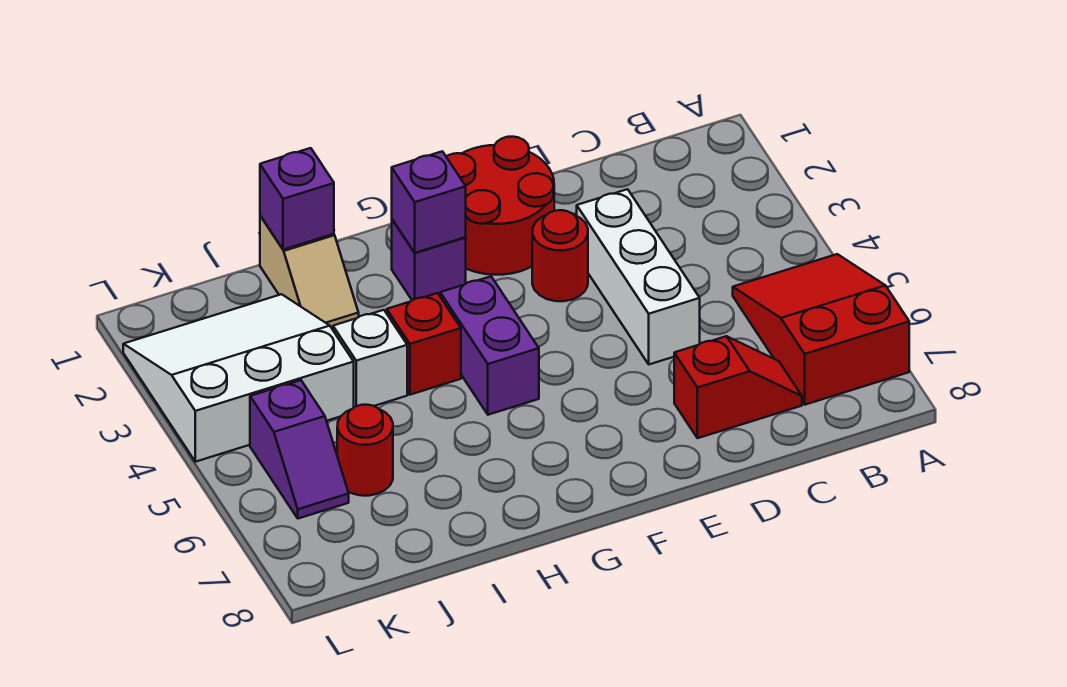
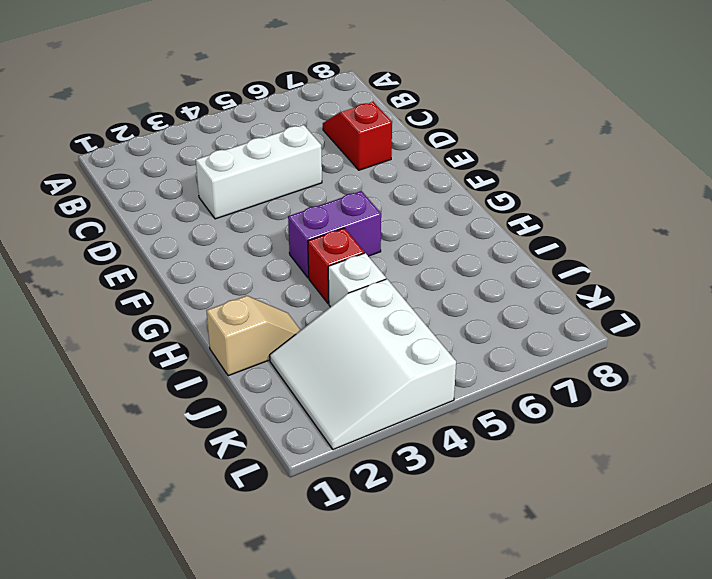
none -> red slope A5:B7 level 1 top 7
none -> red round brick E1:F2 level 1
none -> red round brick E3 level 1

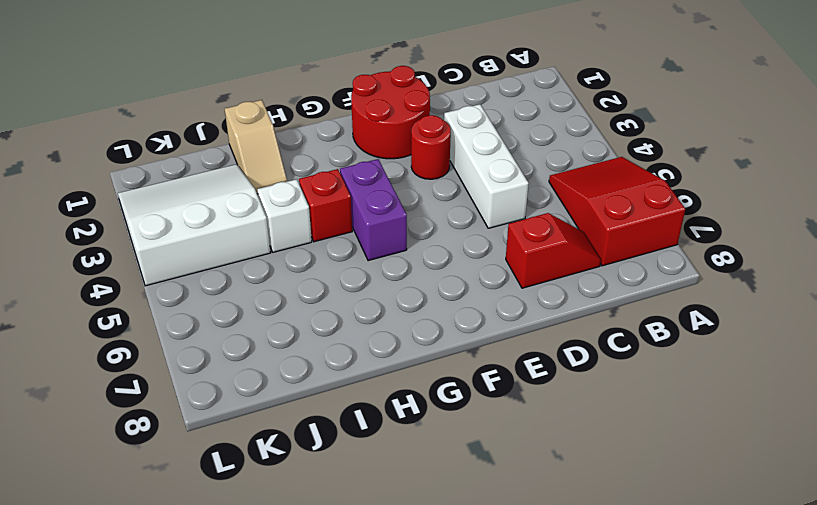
none -> purple brick G2 level 1
none -> red round brick J6 level 1
none -> purple slope K5:K6 level 1 top 5

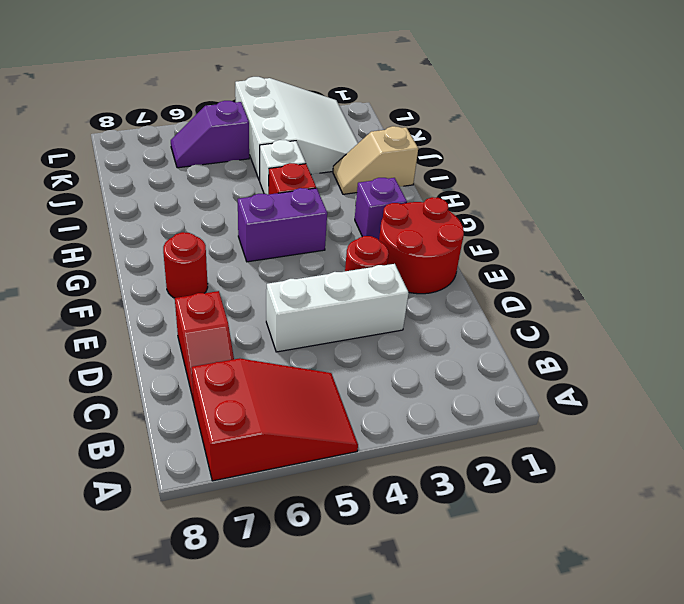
red round brick F7 level 1 -> red round brick J6 level 1
none -> purple brick G2 level 2
none -> purple brick I1 level 2

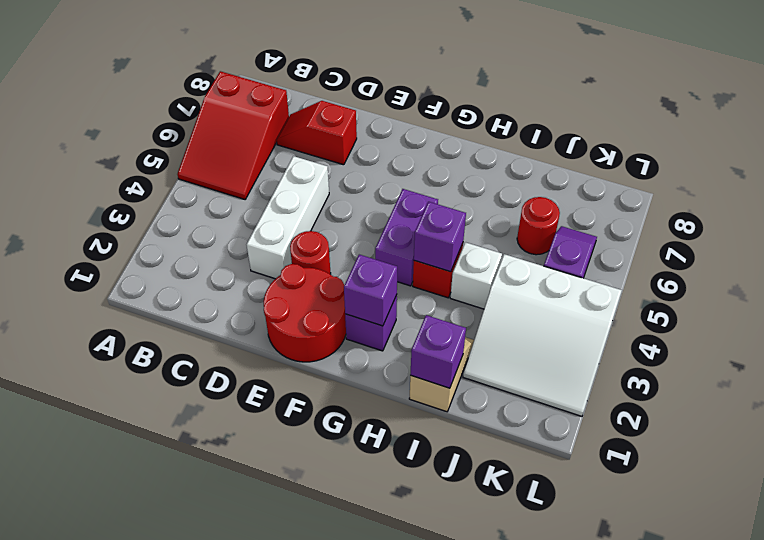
purple brick H4 level 2 -> none

